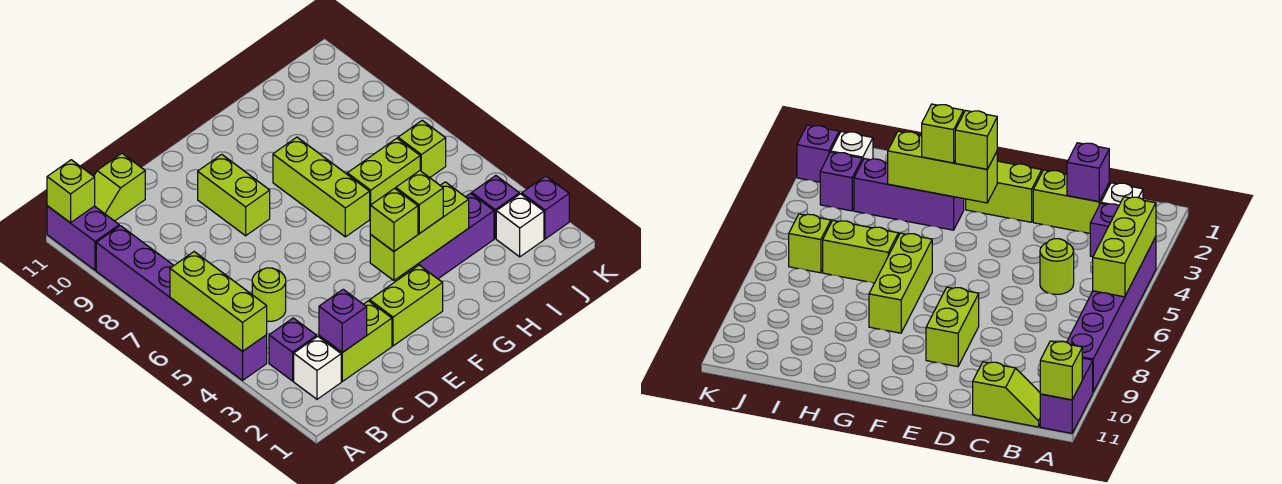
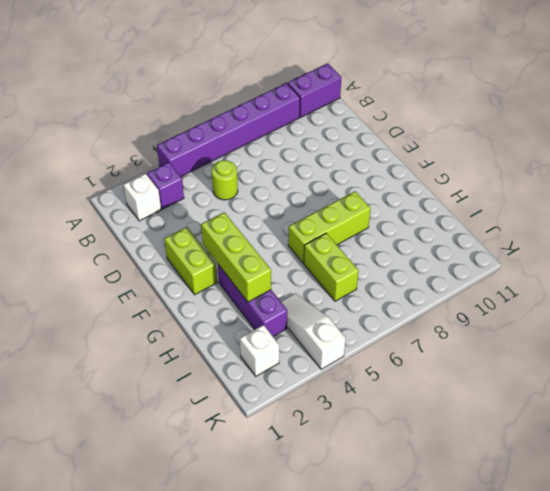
white slope I4:K4 level 1 top K -> none
none -> lime slope B11:C11 level 1 top C
none -> lime brick C2:D2 level 1
none -> lime brick E8:E9 level 1

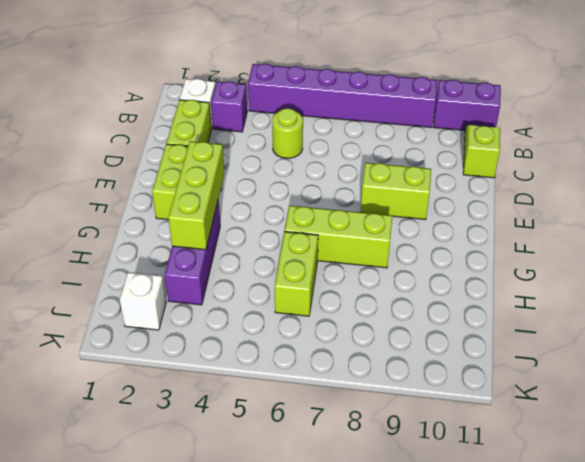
none -> purple brick J3 level 1
none -> lime brick J6 level 1
none -> purple brick K2 level 1

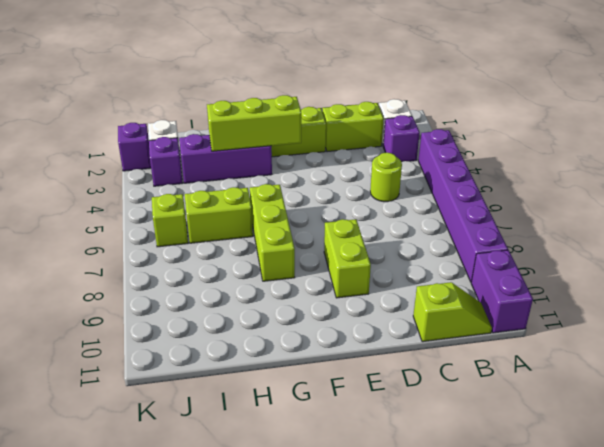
none -> lime brick A4:A6 level 2
none -> lime brick A11 level 2
none -> purple brick C2 level 2

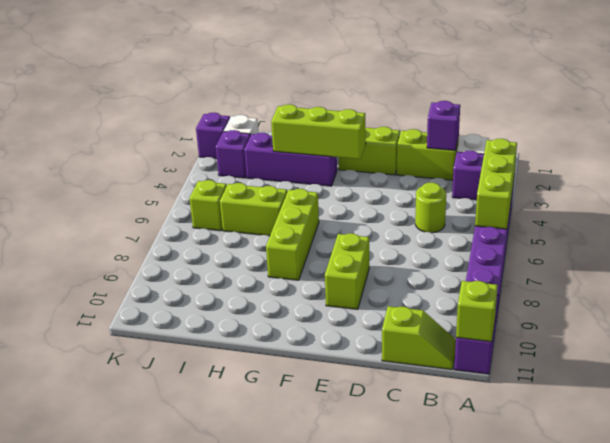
none -> lime brick F3 level 3
none -> lime brick G3 level 3

